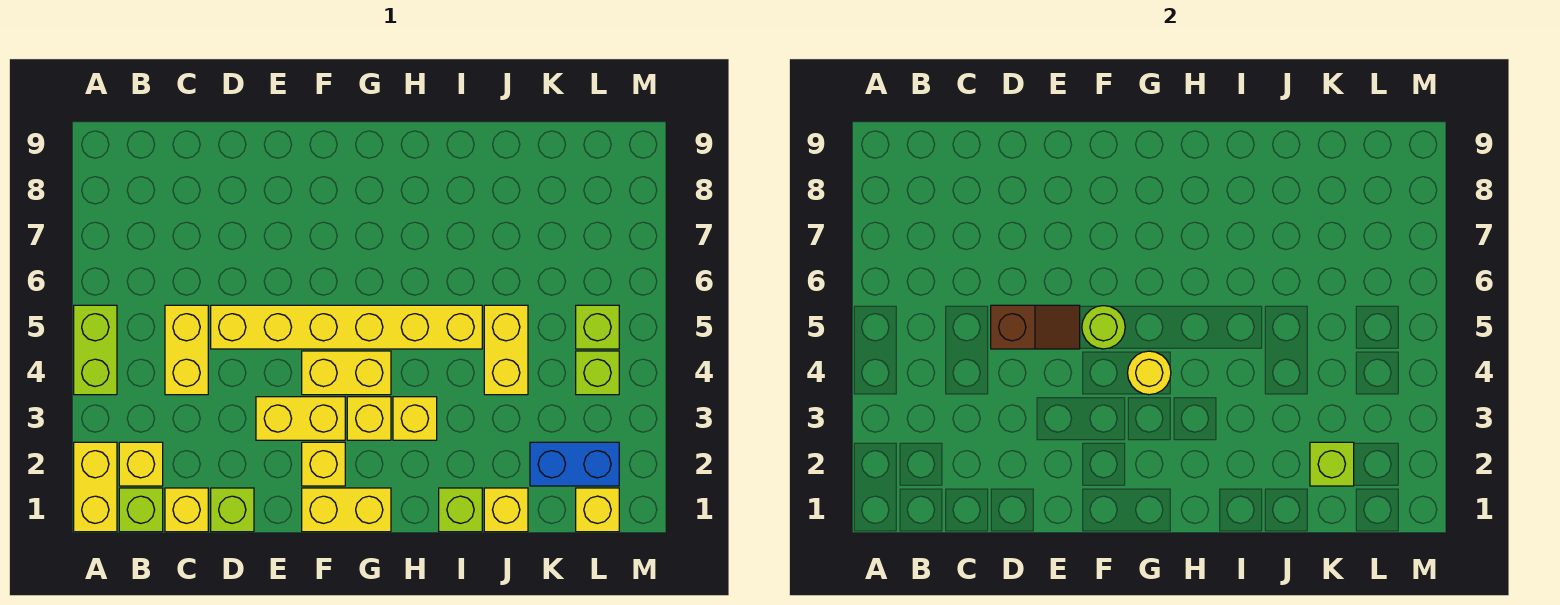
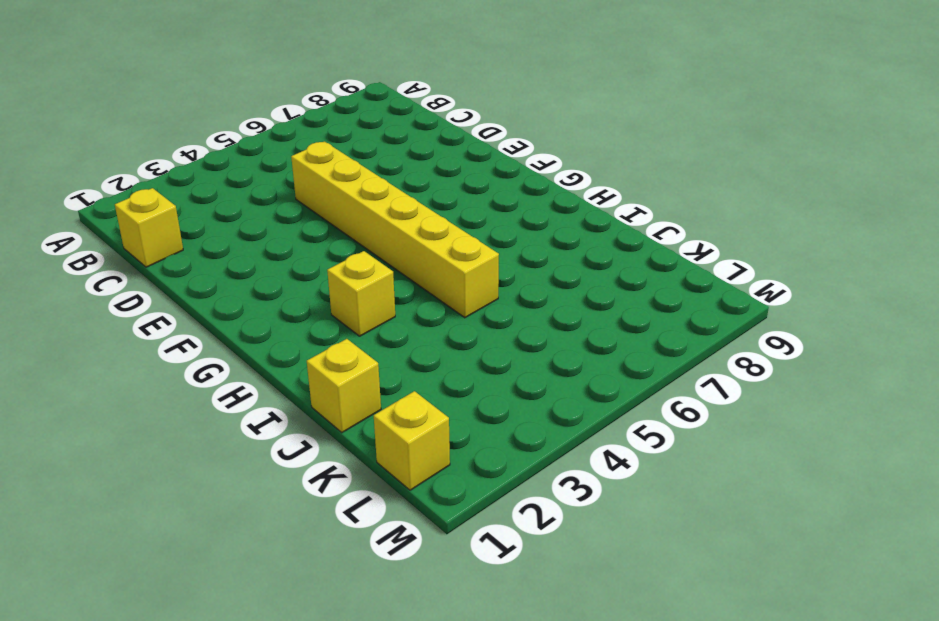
none -> yellow brick A1:A2 level 1
none -> lime brick A4:A5 level 1
none -> lime brick B1 level 1

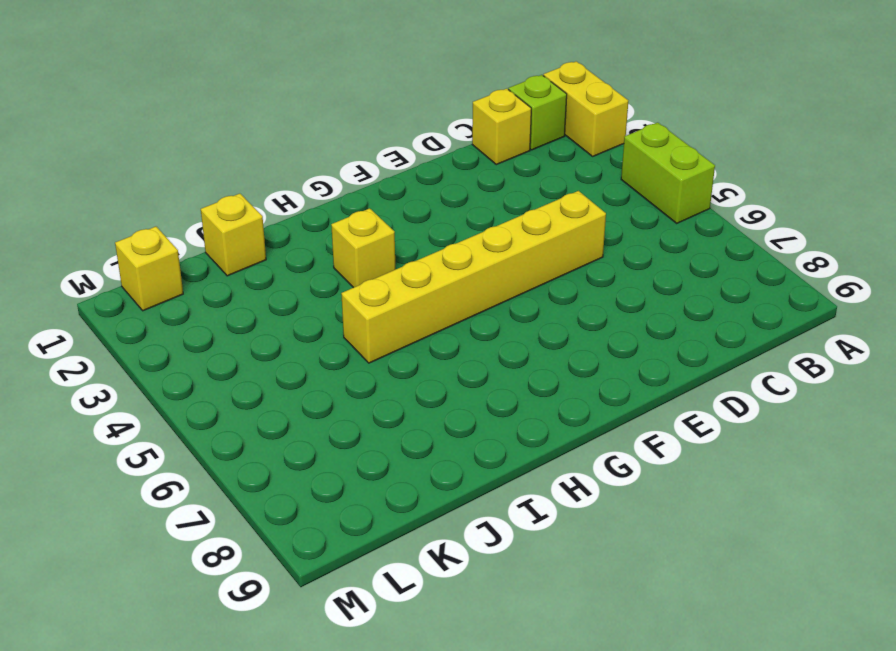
none -> yellow brick B2 level 1
none -> yellow brick C4:C5 level 1
none -> lime brick D1 level 1

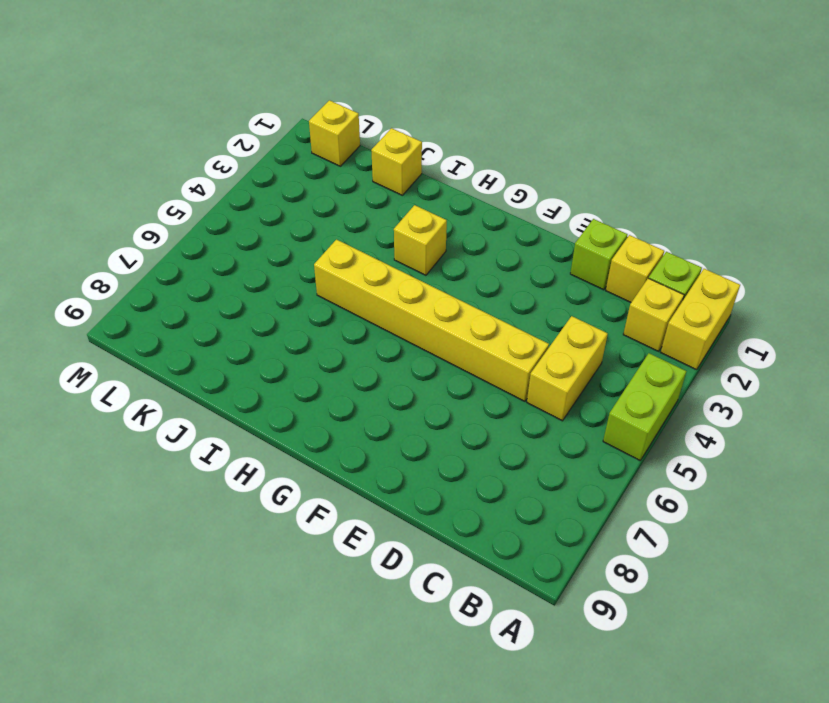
none -> yellow brick E3:F3 level 1
none -> yellow brick F1:G1 level 1
none -> yellow brick F2 level 1

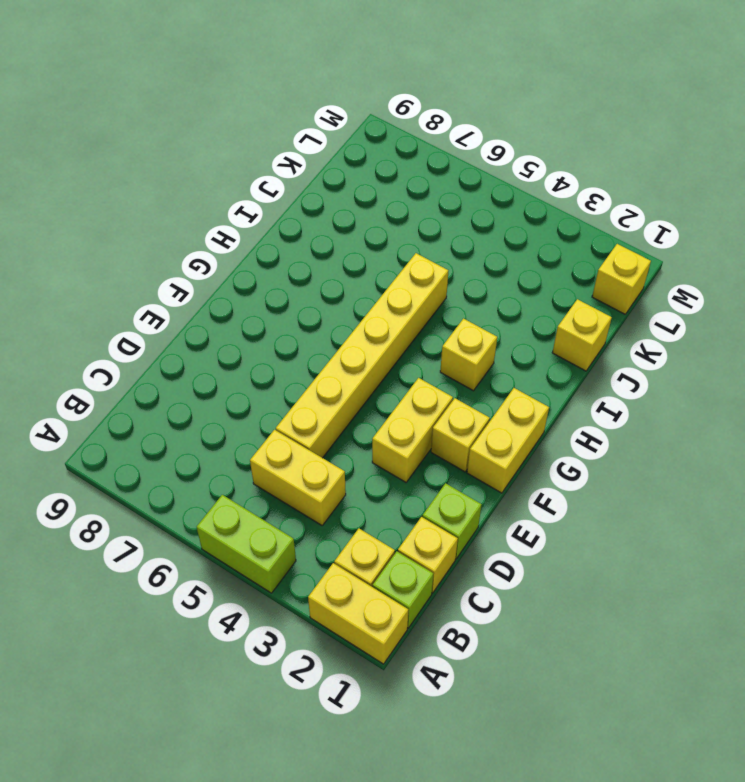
none -> yellow brick F4:G4 level 1
none -> yellow brick G3 level 1
none -> lime brick I1 level 1

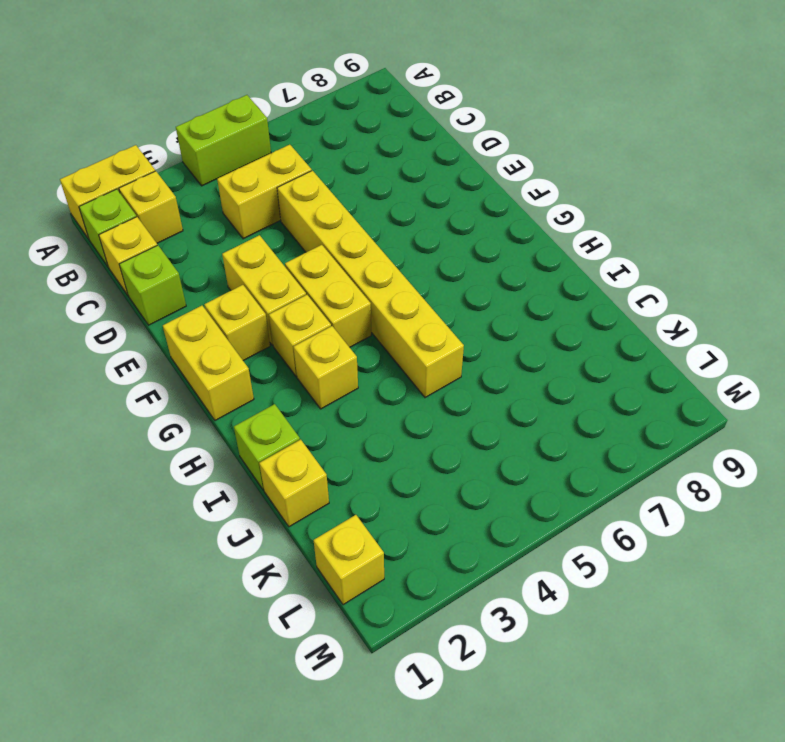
none -> yellow brick J4:J5 level 1
none -> blue brick K2:L2 level 1
none -> lime brick L4 level 1

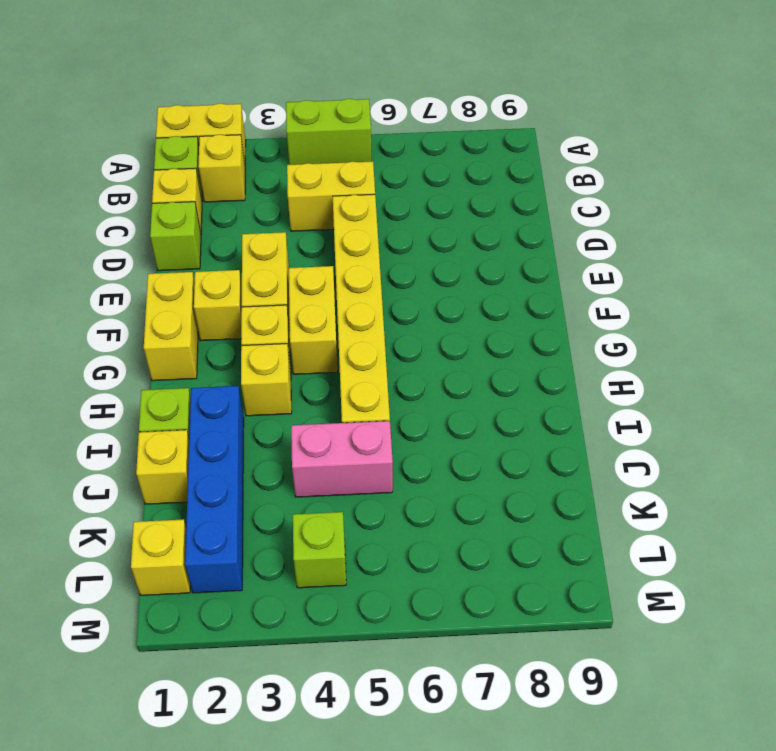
blue brick I2:L2 level 1 -> blue brick K2:L2 level 1
pink brick J4:J5 level 1 -> yellow brick J4:J5 level 1
none -> lime brick L5 level 1
none -> brown slope D5:E5 level 2 top D
none -> lime round brick F5 level 2

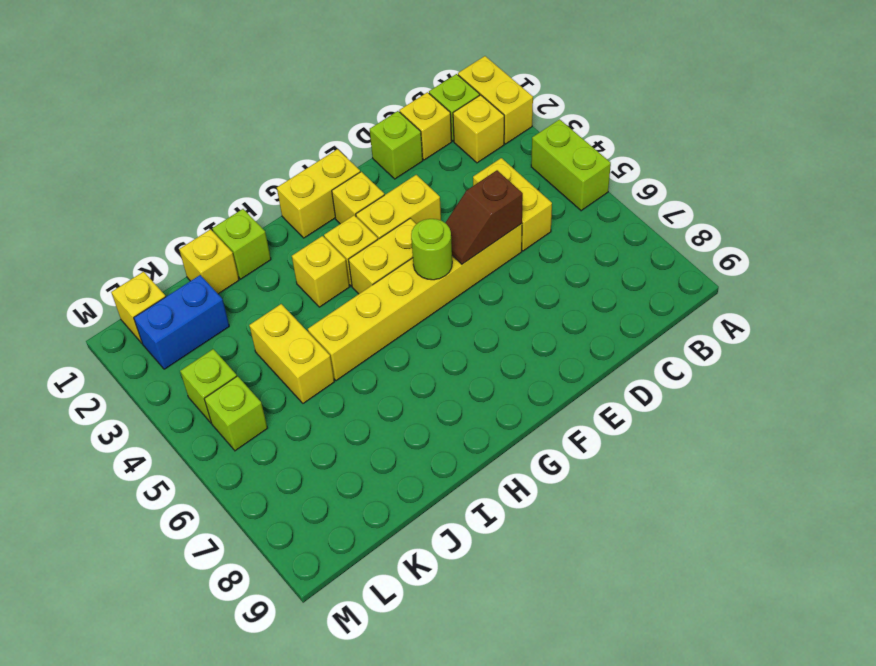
none -> yellow round brick G4 level 2
none -> lime brick K2 level 2

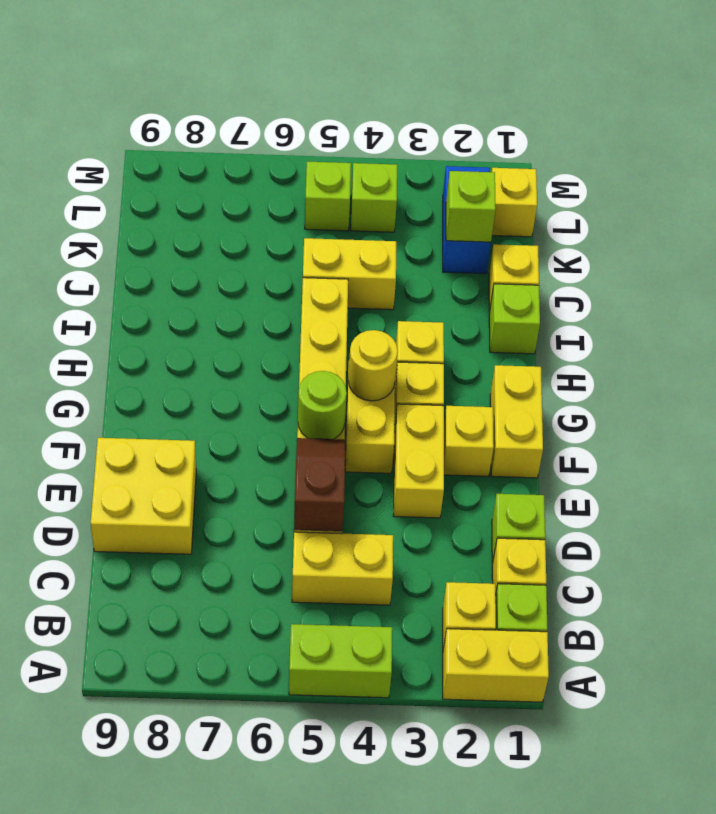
yellow brick D8:E9 level 1 -> none

